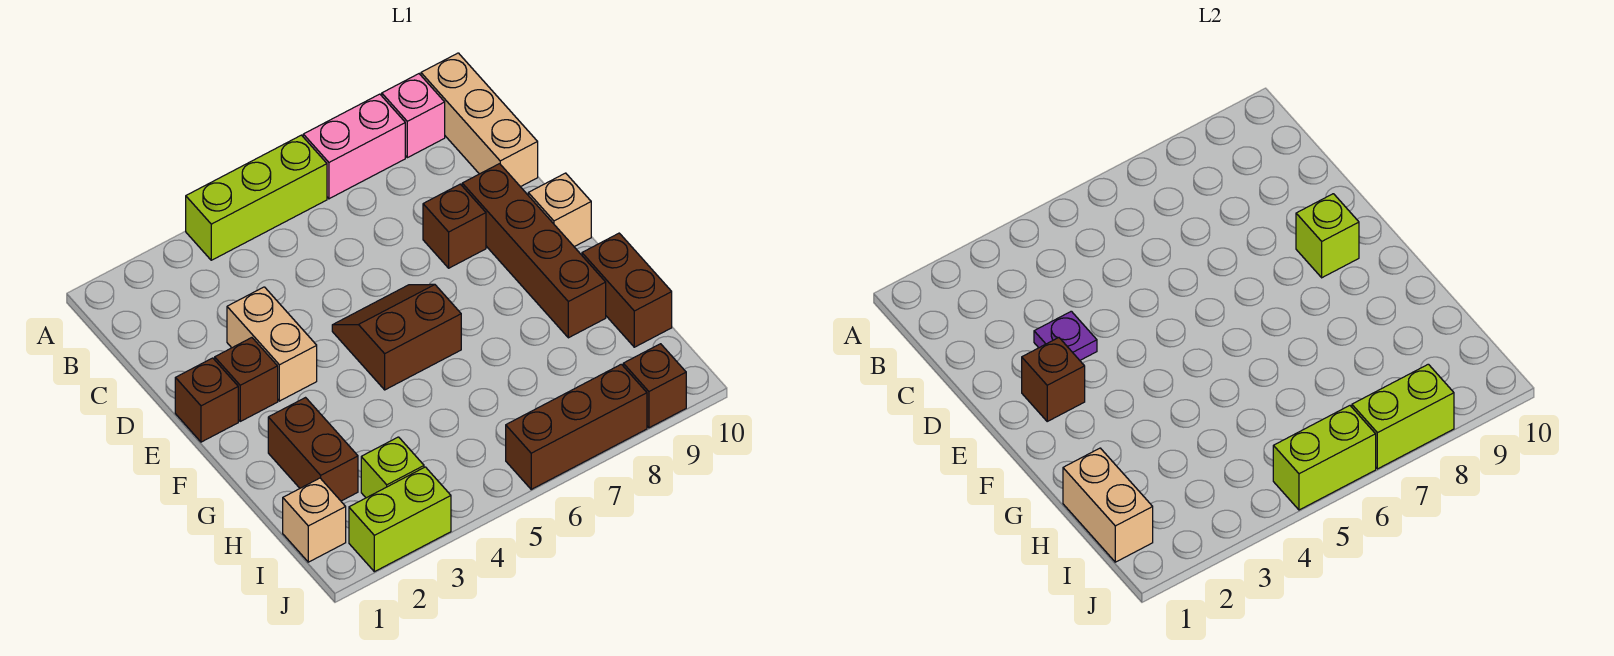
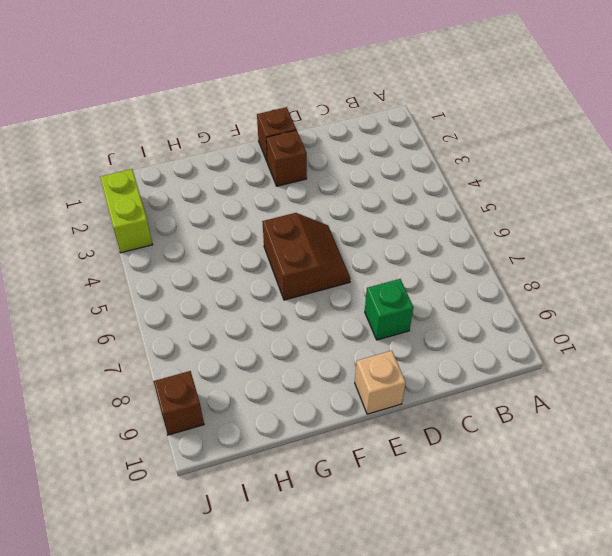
green brick D8 level 1 -> brown brick D8 level 1
none -> lime brick A4:A6 level 1
none -> pink brick A7:A8 level 1
none -> pink brick A9 level 1

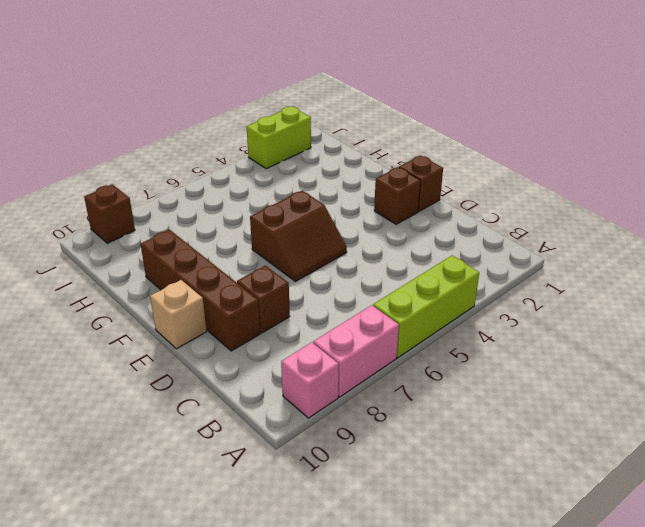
none -> tan brick A10:C10 level 1
none -> tan brick D3:E3 level 1
none -> brown brick G2:H2 level 1

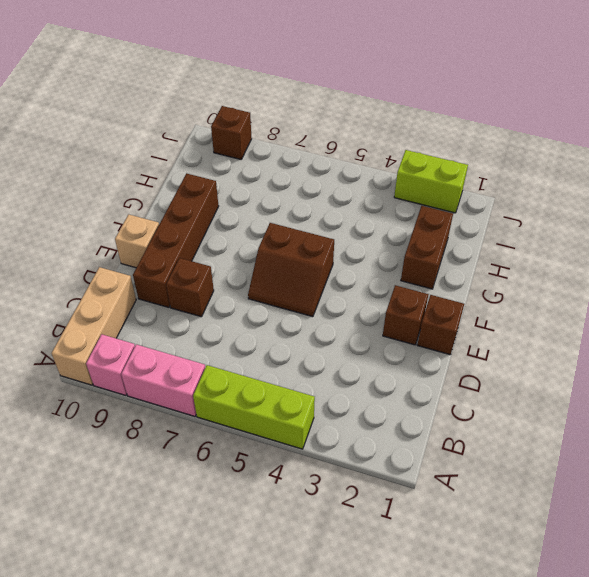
none -> tan brick D3:E3 level 1
none -> brown brick G10:H10 level 1
none -> tan brick I1 level 1

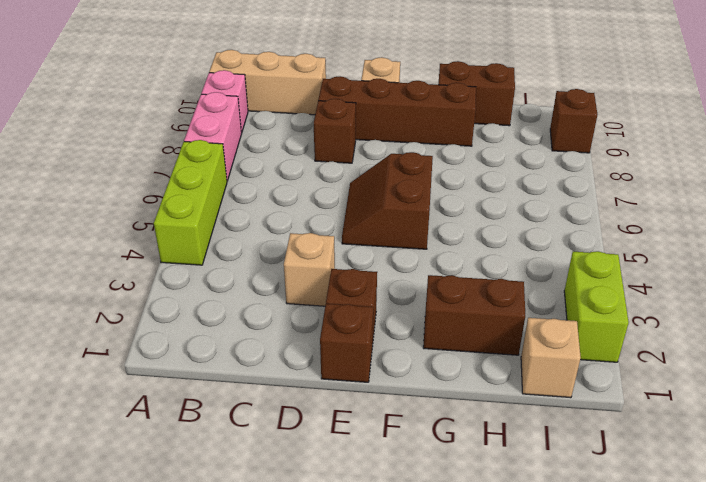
tan brick D3 level 1 -> tan brick D3:E3 level 1
none -> lime brick I3 level 1
none -> brown brick J6:J8 level 1
none -> purple plate D3 level 2

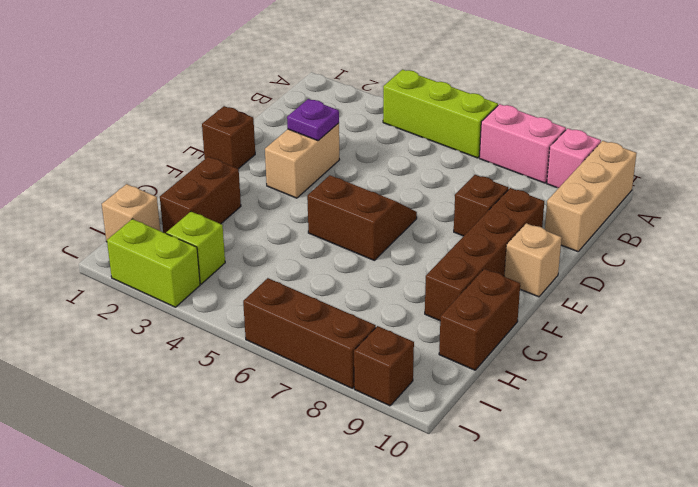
none -> brown brick E2 level 1
none -> brown brick E2 level 2
none -> lime brick E9 level 2

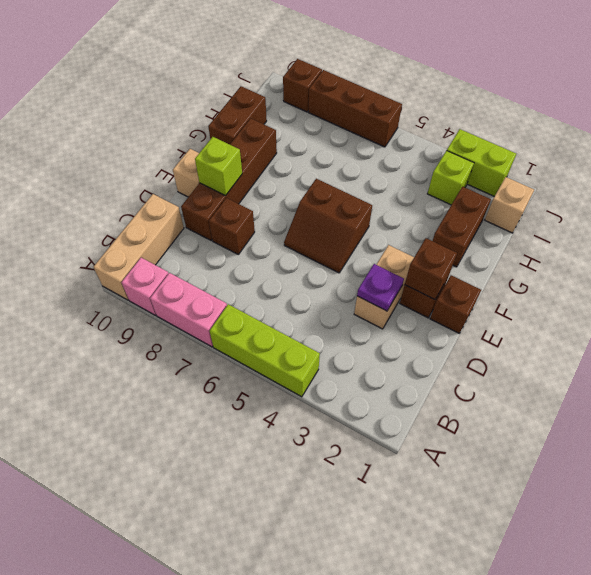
none -> tan brick H1:I1 level 2
none -> lime brick J5:J6 level 2
none -> lime brick J7:J8 level 2

